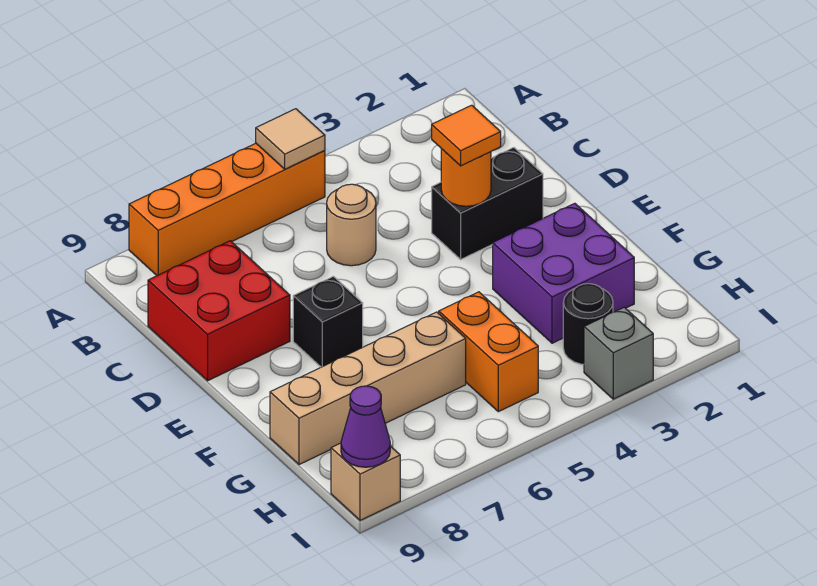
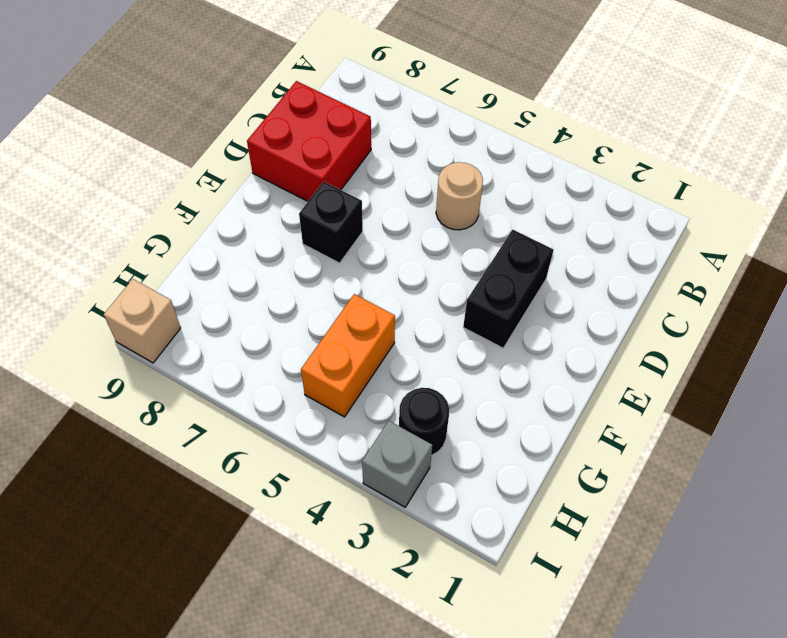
black brick D3:E3 level 1 -> black brick D2:D3 level 1
none -> orange brick A5:A8 level 1
none -> purple brick F2:G3 level 1
none -> tan brick G6:G9 level 1

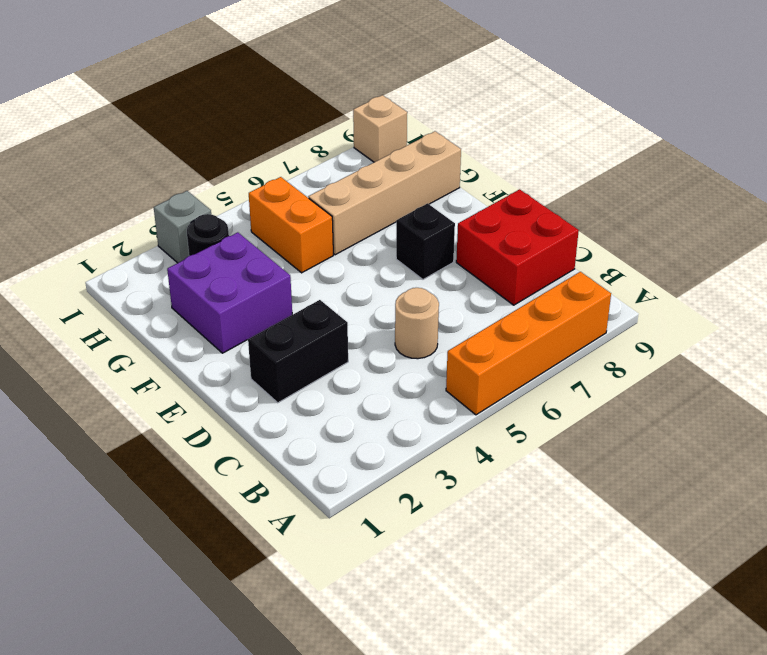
none -> tan tile A5 level 2
none -> orange round brick D3 level 2
none -> purple cone I9 level 2

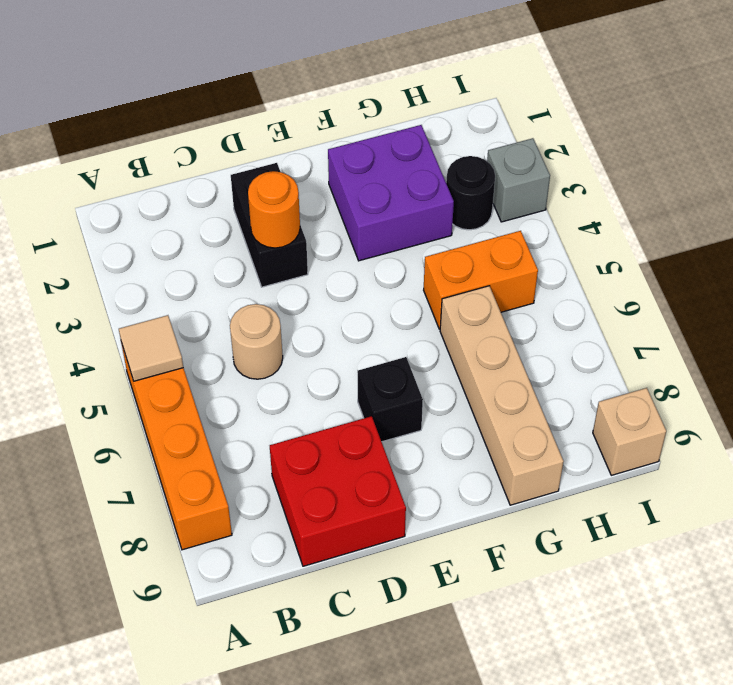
none -> purple cone I9 level 2
none -> orange tile D3 level 3

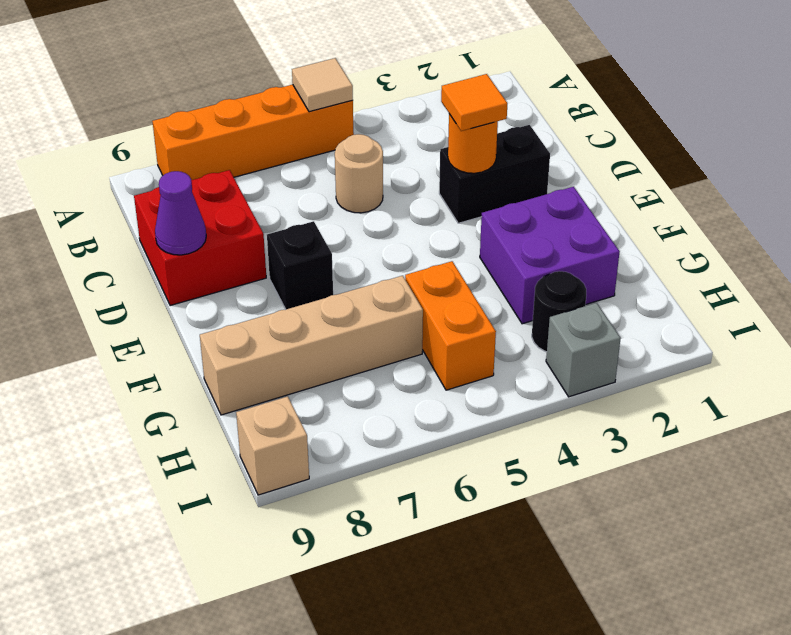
purple cone D9 level 2 -> purple cone I9 level 2

